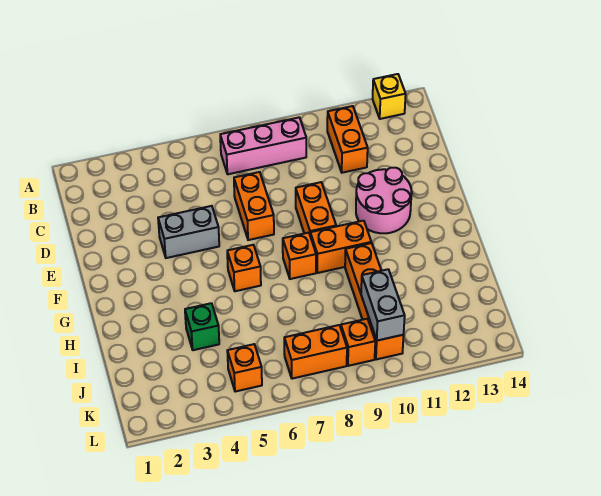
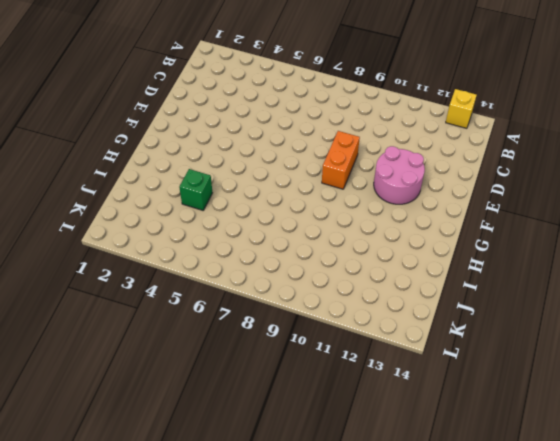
none -> pink brick B7:B9 level 1
none -> orange brick B11:C11 level 1
none -> orange brick D7:E7 level 1

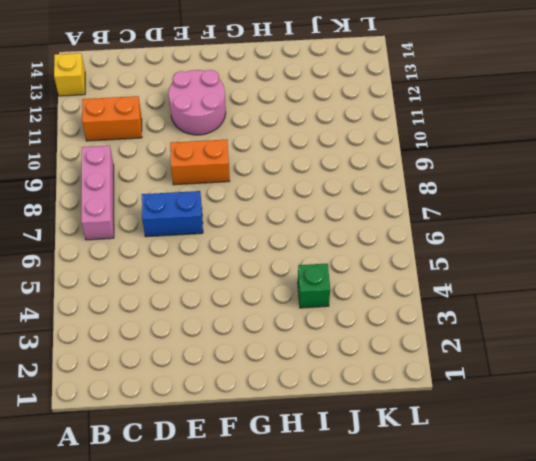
blue brick D7:E7 level 1 -> orange brick D7:E7 level 1
none -> grey brick E4:E5 level 1
none -> orange brick G6 level 1
none -> orange brick G8 level 1

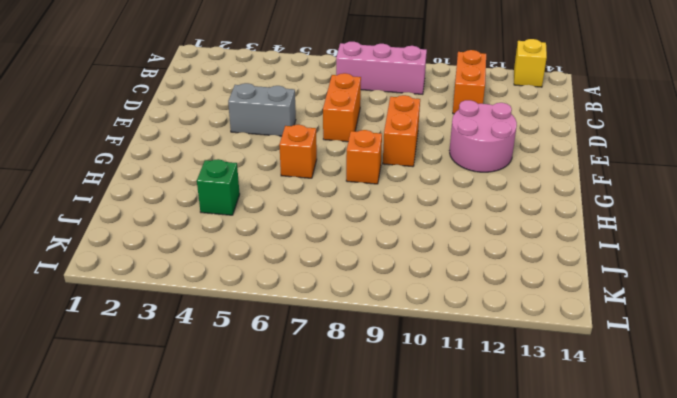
none -> orange brick G9:G10 level 1
none -> orange brick H10:K10 level 1
none -> orange brick K5 level 1

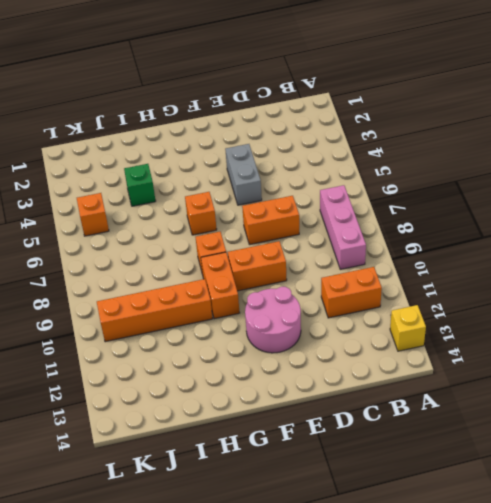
none -> orange brick K7:K8 level 1
none -> orange brick K9 level 1
none -> grey brick J10:K10 level 2

